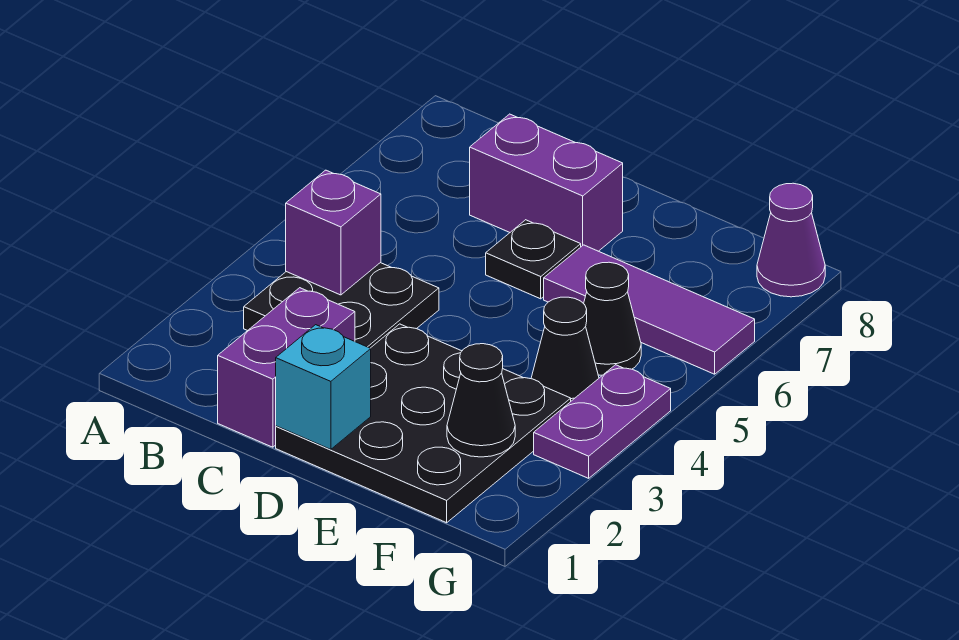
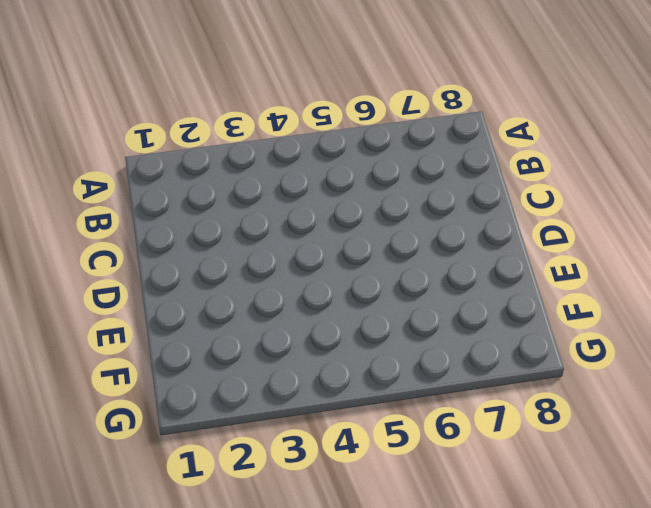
none -> black plate B3:C4 level 1
none -> purple brick C1:C2 level 1
none -> purple brick C7:D7 level 1

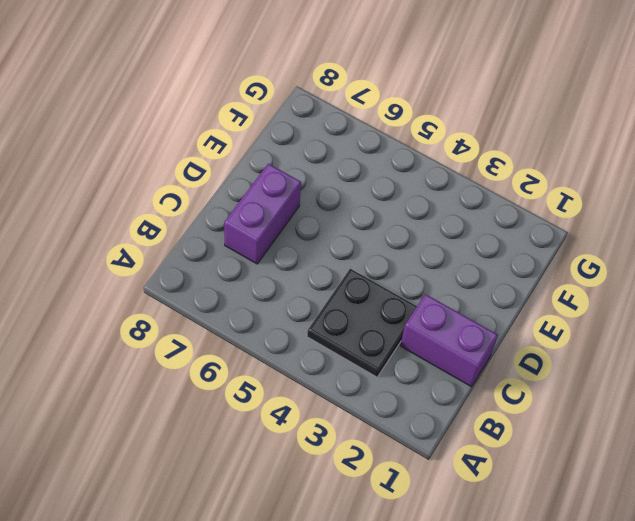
none -> black plate D1:F3 level 1
none -> black plate D6 level 1
none -> purple tile E6:G6 level 1

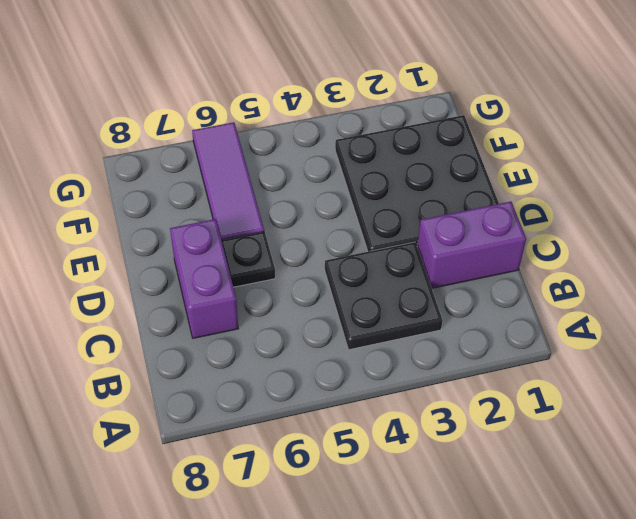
none -> black cone F4 level 1
none -> black cone F5 level 1
none -> purple plate G3:G4 level 1

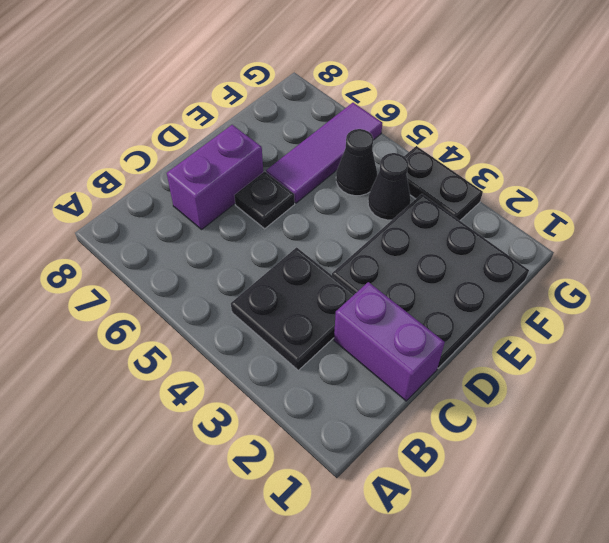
black plate G3:G4 level 1 -> purple plate G3:G4 level 1
none -> purple cone G8 level 1
none -> purple brick B4 level 2
none -> cyan brick D1 level 2

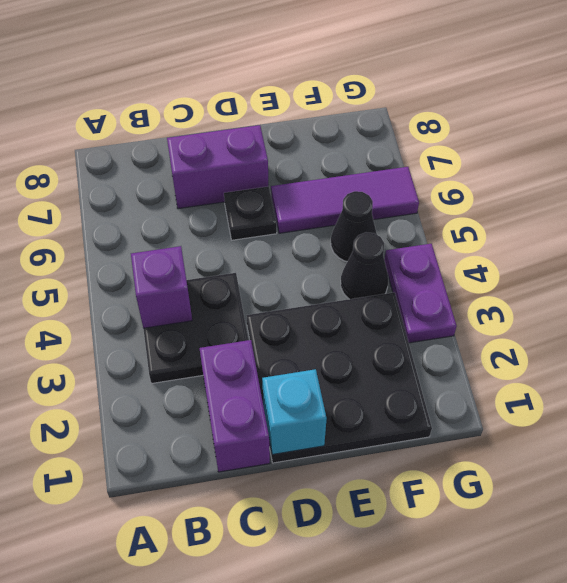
none -> purple cone G8 level 1
none -> black cone F2 level 2

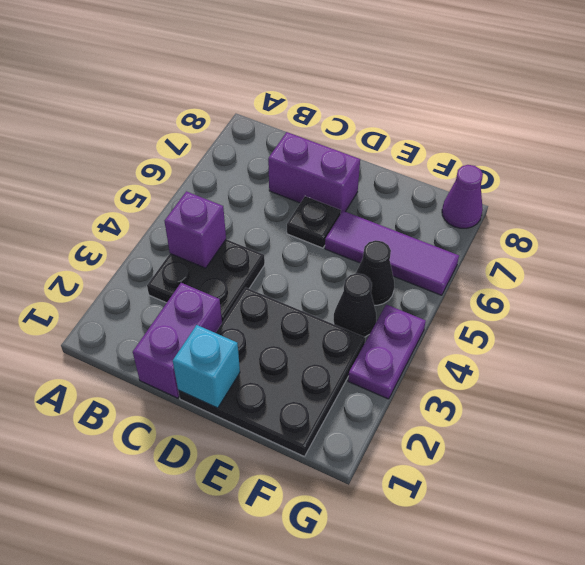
none -> black cone F2 level 2

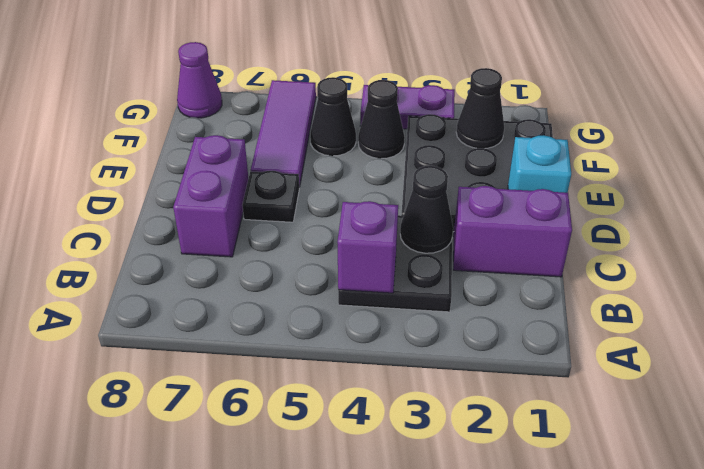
black cone C3 level 2 -> none

